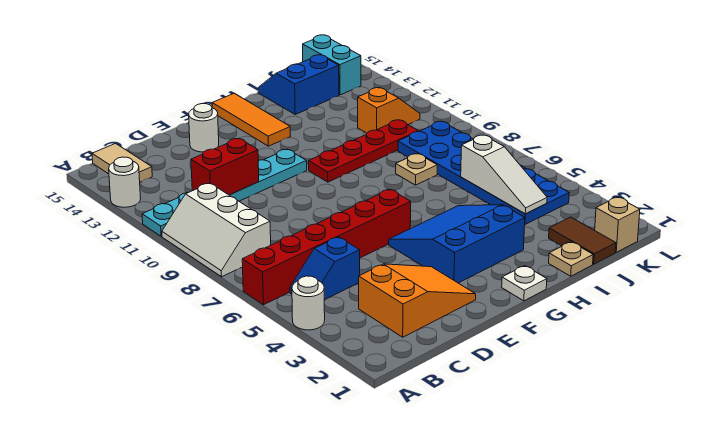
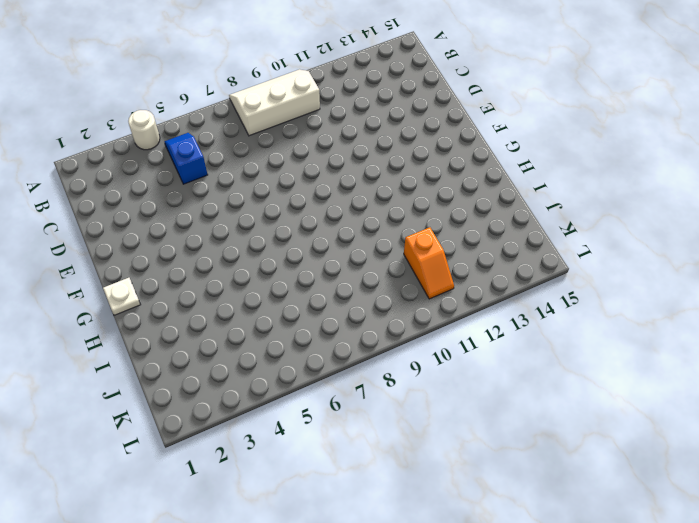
none -> red brick A6:F6 level 1
none -> cyan plate A11:F11 level 1
none -> white round brick A13 level 1

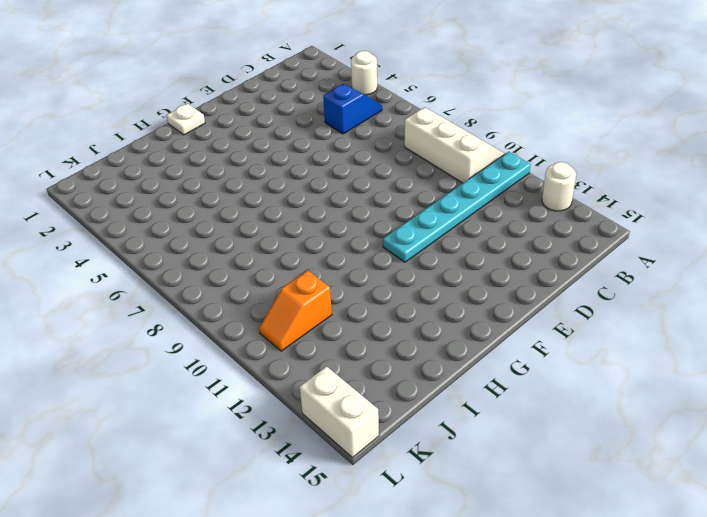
white brick L14:L15 level 1 -> none
none -> red brick A6:F6 level 1
none -> tan tile B14:B15 level 1
none -> orange slope C2:E3 level 1 top C

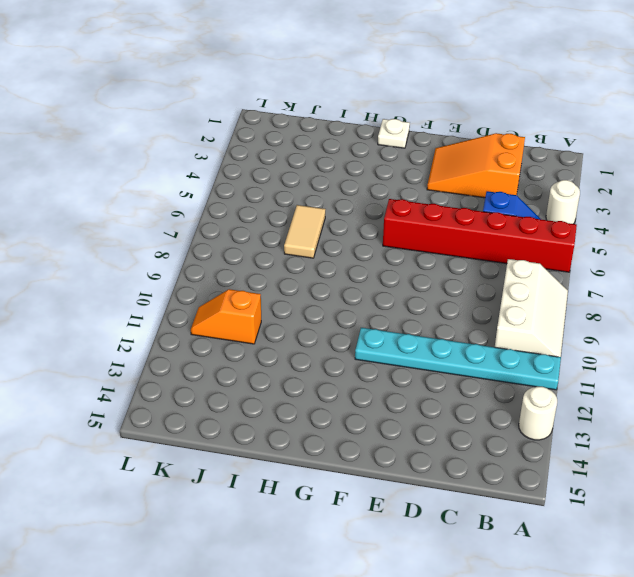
tan tile I6:I7 level 1 -> tan tile B14:B15 level 1
none -> white round brick E14 level 1
none -> blue slope F3:H5 level 1 top 3
none -> red plate G10:J10 level 1

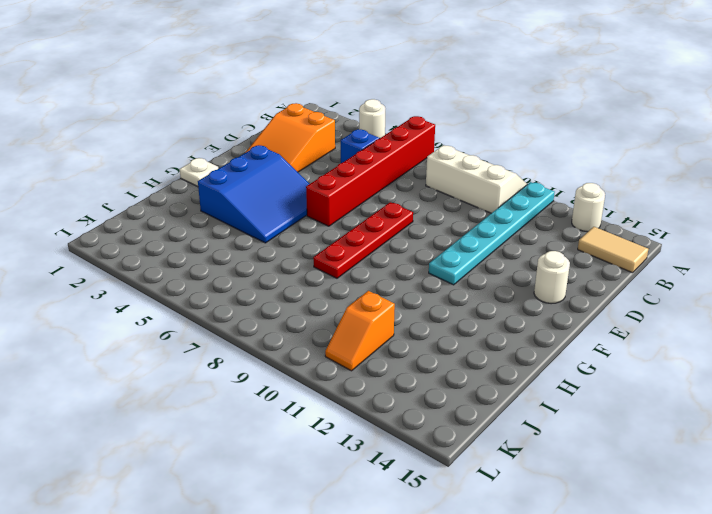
red plate E8:H8 level 1 -> red plate G10:J10 level 1
none -> orange tile G13:G15 level 1
none -> tan plate I1 level 1
none -> tan plate I8 level 1

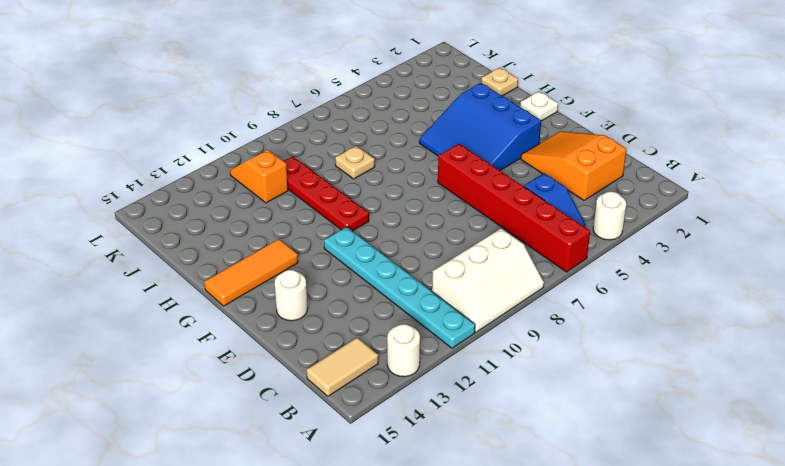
none -> blue slope I14:J15 level 1 top 14
none -> brown tile J1:J2 level 1
none -> blue plate J4:K9 level 1

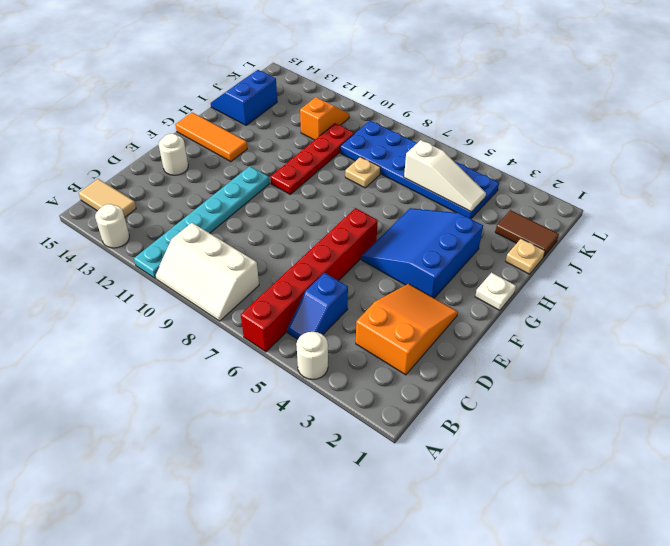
none -> tan brick K1 level 1
none -> cyan brick K14:K15 level 1
none -> red brick C11:D11 level 2

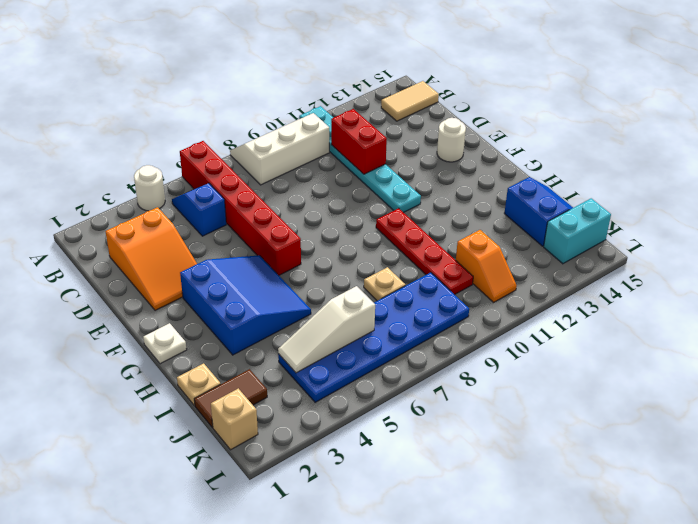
none -> white round brick A13 level 1
none -> orange tile G13:G15 level 1

